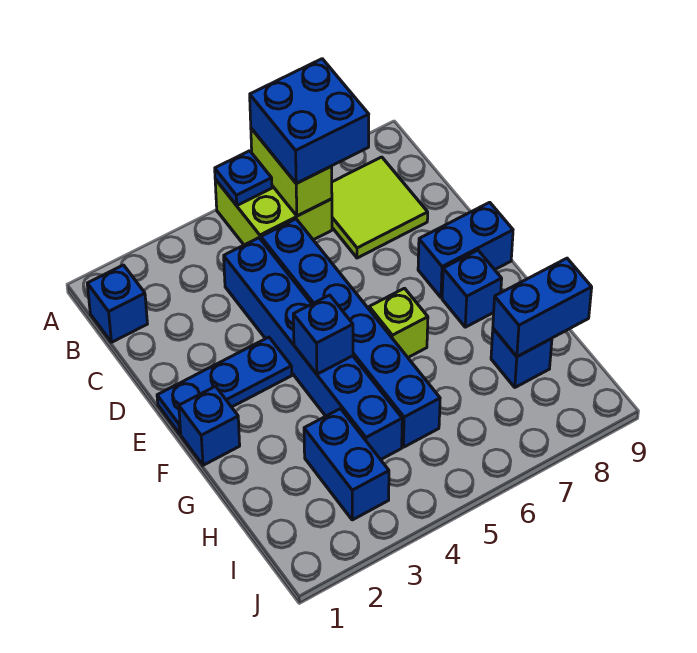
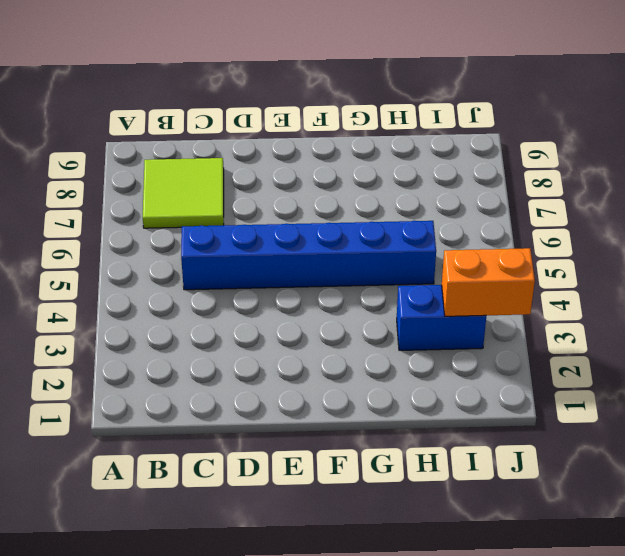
orange brick I3:J3 level 2 -> none
none -> lime brick A5:B6 level 1
none -> blue brick B1 level 1
none -> blue brick C4:H4 level 1

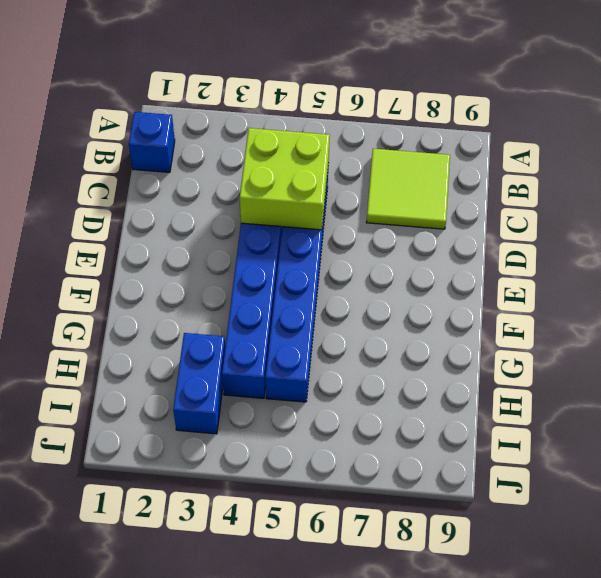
lime brick C4:D5 level 2 -> lime brick A5:B6 level 1
none -> blue plate E1:E3 level 1
none -> blue brick E8:E9 level 1
none -> blue brick F1 level 1

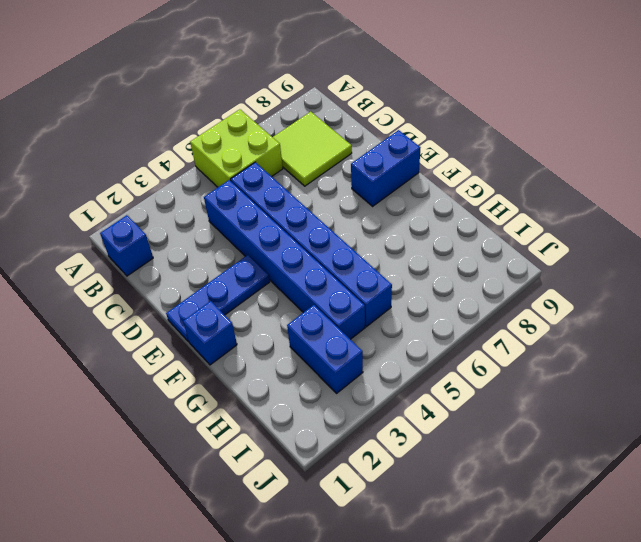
none -> lime brick F6 level 1
none -> blue brick F8 level 1
none -> blue brick H8 level 1

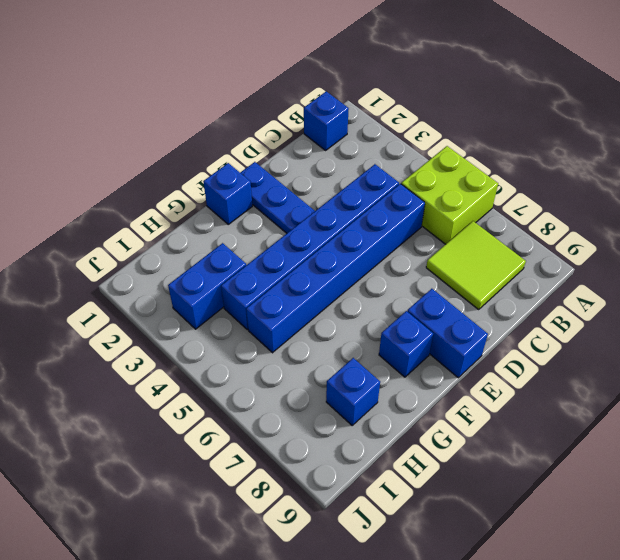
none -> lime brick F6 level 1
none -> blue plate A5 level 2
none -> lime brick A6:B6 level 2

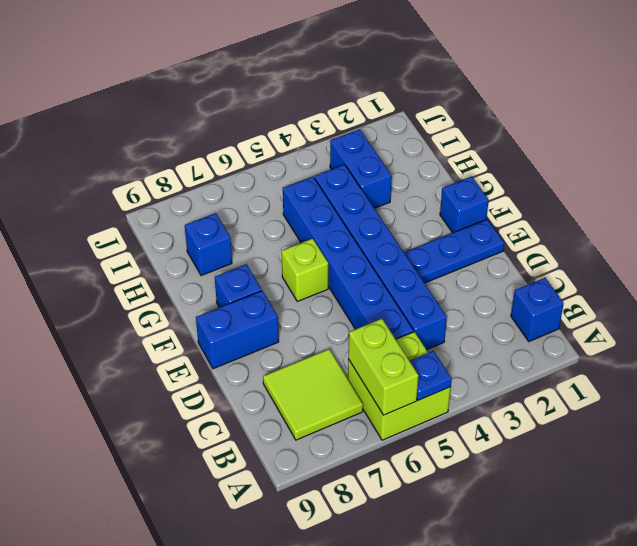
none -> blue brick F4 level 2
none -> blue brick H8:H9 level 2
none -> blue brick A6:B7 level 3

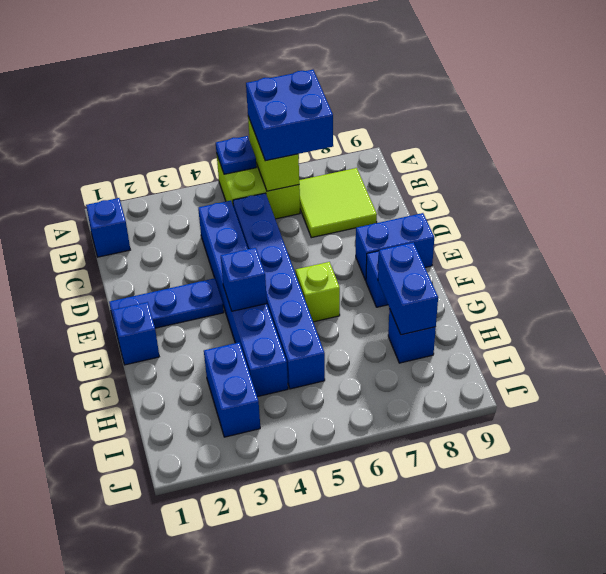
blue brick G8:H8 level 2 -> blue brick H8:H9 level 2

